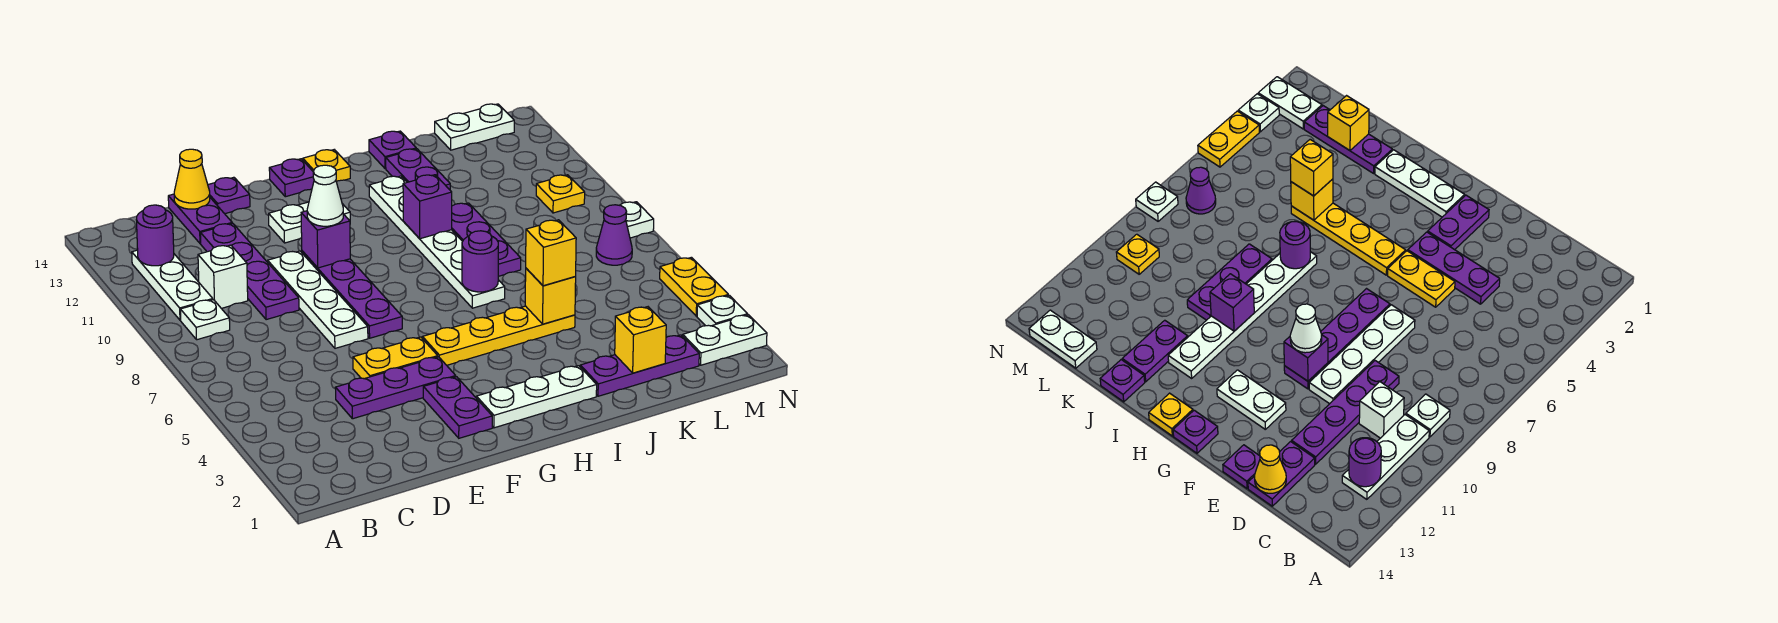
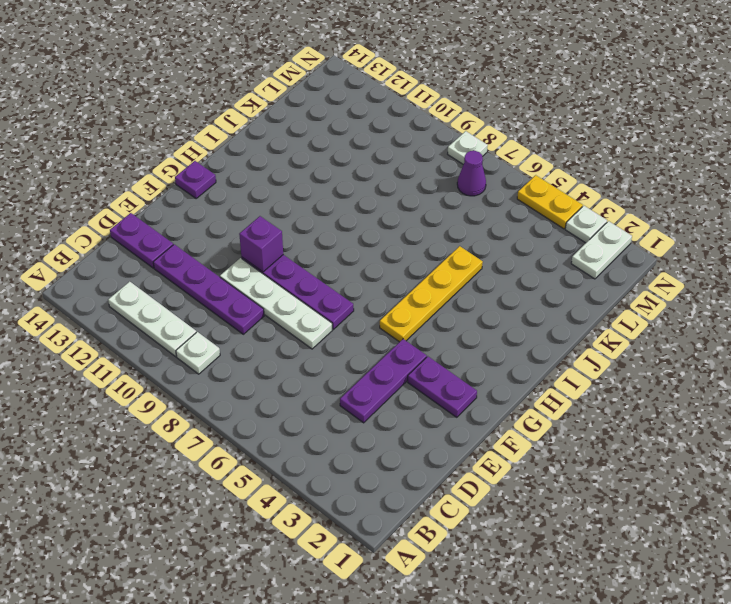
none -> white brick C10 level 1
none -> yellow plate E5:F5 level 1
none -> purple plate E14 level 1
none -> white plate F12:G12 level 1

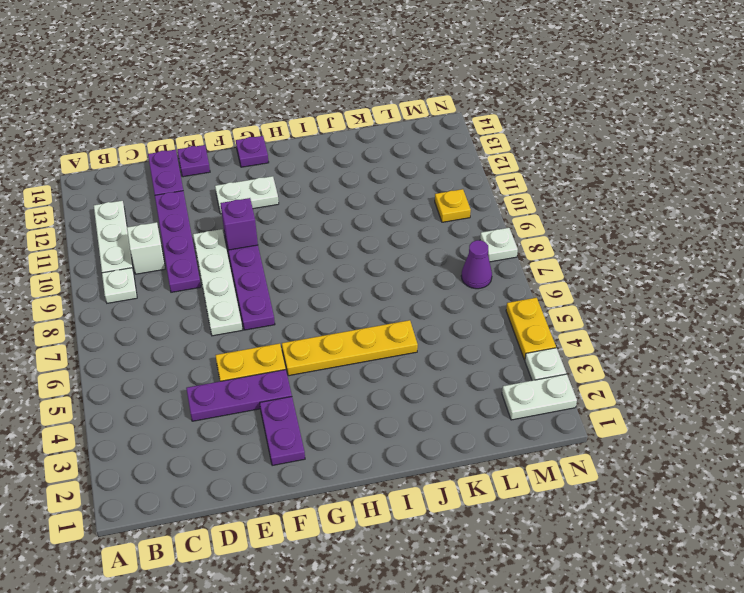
none -> white plate G2:I2 level 1
none -> yellow plate H14 level 1
none -> white plate I7:I12 level 1
none -> purple plate J2:L2 level 1

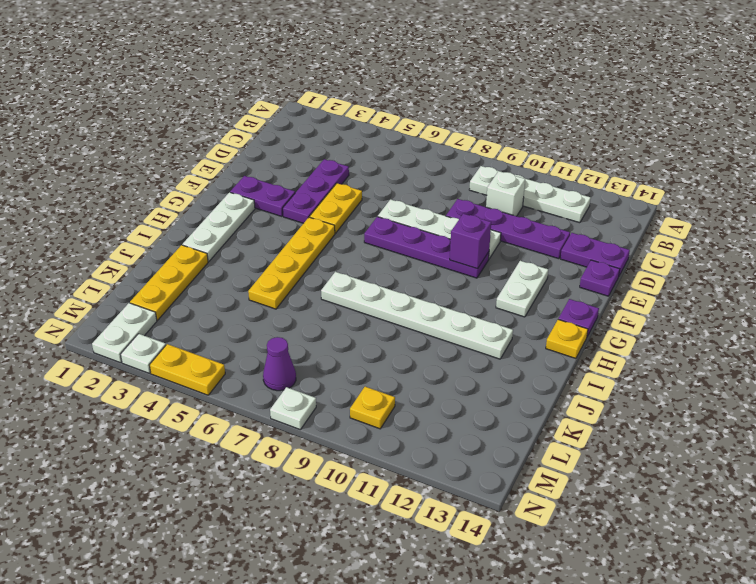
yellow plate J2:L2 level 1 -> purple plate J2:L2 level 1
none -> purple plate J8:J10 level 1
none -> purple plate J12:J13 level 1
none -> purple plate J14 level 1
none -> white plate L14:M14 level 1

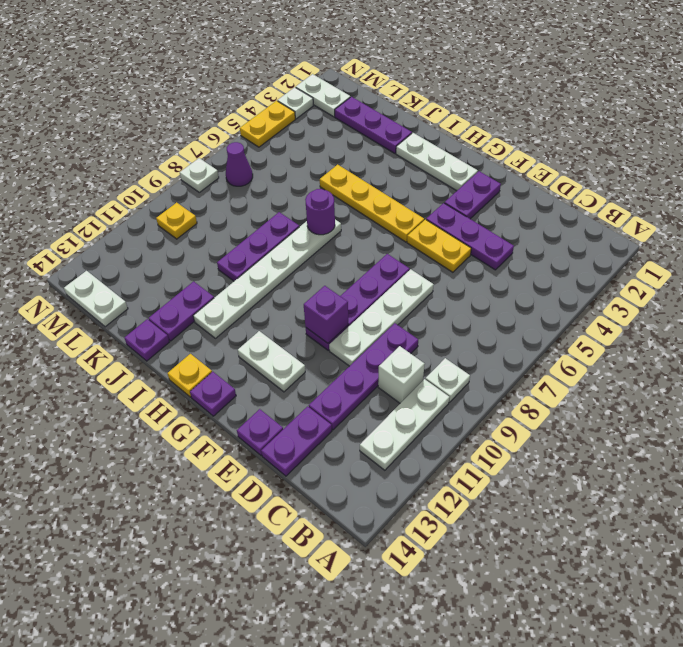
none -> purple round brick B12 level 2
none -> yellow cone D14 level 2
none -> purple brick I10 level 2
none -> yellow brick J5 level 2

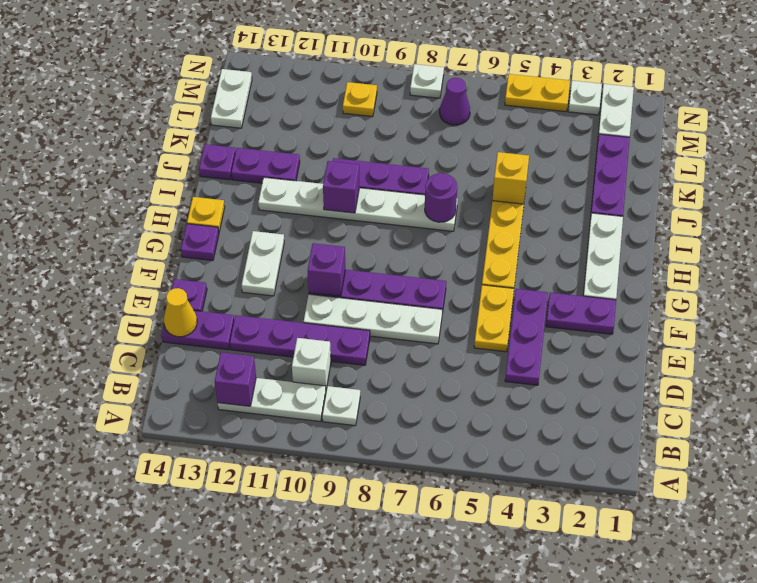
purple brick B12 level 2 -> purple round brick B12 level 2
none -> yellow brick K2 level 2
none -> white cone F10 level 3
none -> yellow brick J5 level 3

